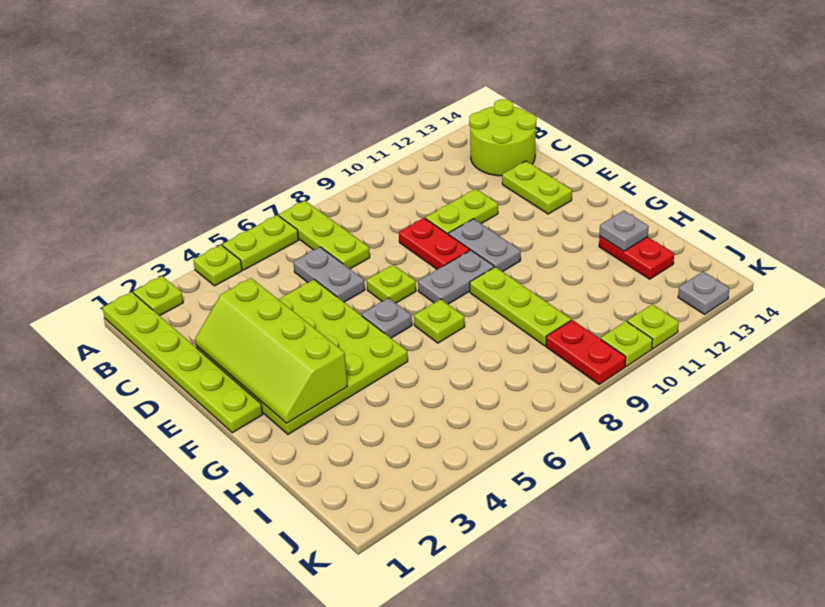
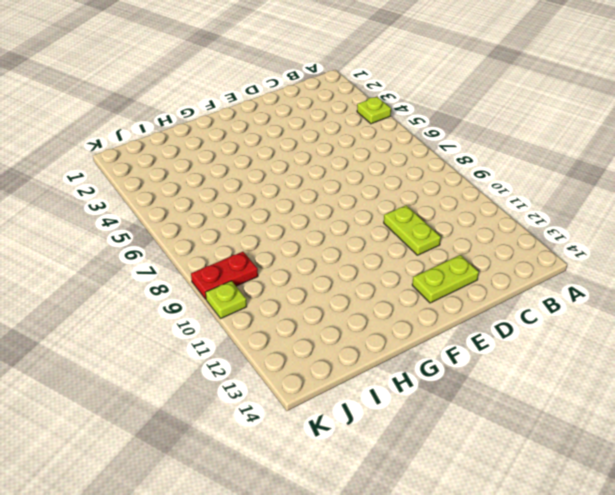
none -> lime plate A1:F1 level 1
none -> lime plate A2 level 1
none -> lime plate A5:A6 level 1

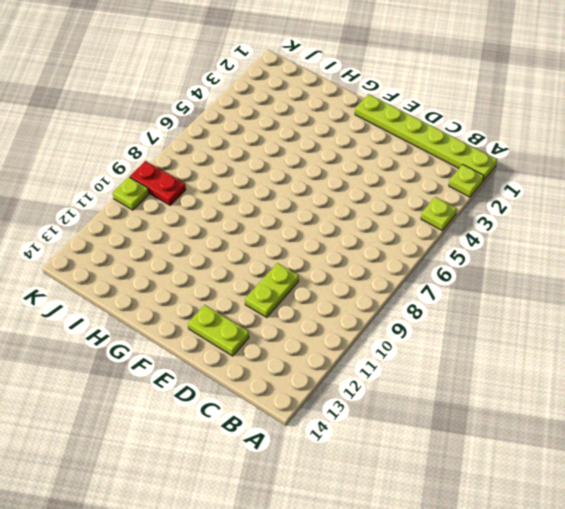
none -> lime plate A5:A6 level 1
none -> lime plate A7:C7 level 1
none -> lime round brick B13:C14 level 1

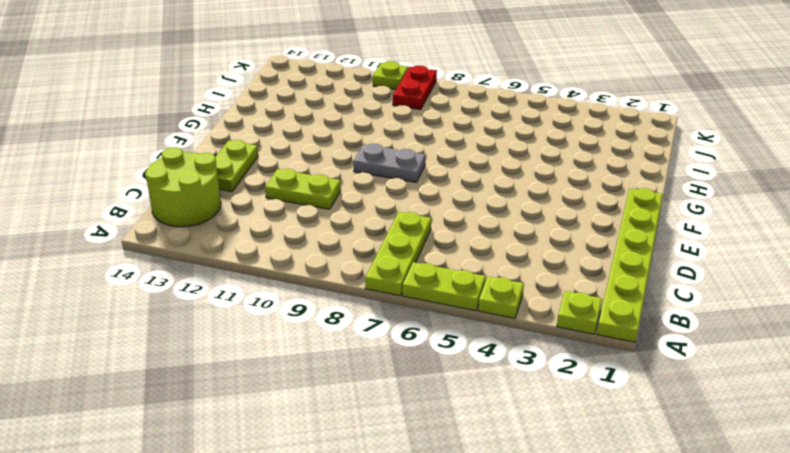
none -> grey plate C6:D6 level 1
none -> lime plate D2:G5 level 1
none -> red plate D9:E9 level 1

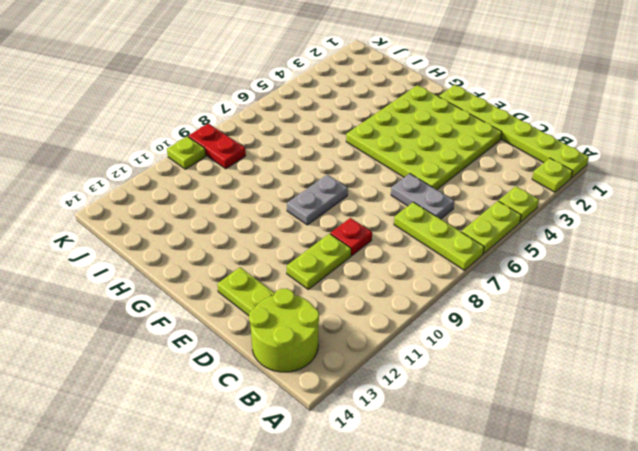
red plate D9 level 1 -> red plate D9:E9 level 1
none -> lime plate E7 level 1
none -> grey plate E10:F10 level 1
none -> grey plate F6 level 1

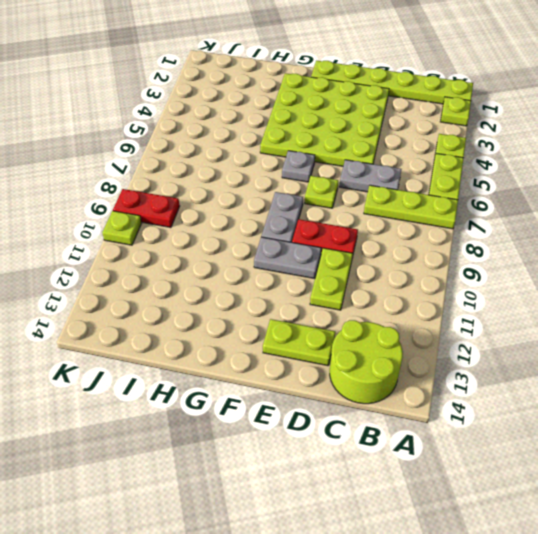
none -> lime plate G7 level 1
none -> lime plate G9:I9 level 1
none -> red plate H13:I13 level 1

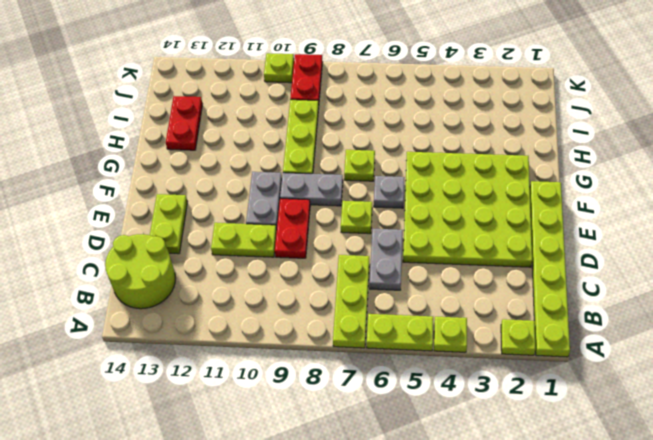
none -> lime plate K11 level 1
none -> grey plate K13 level 1
none -> lime slope D2:G3 level 2 top 3

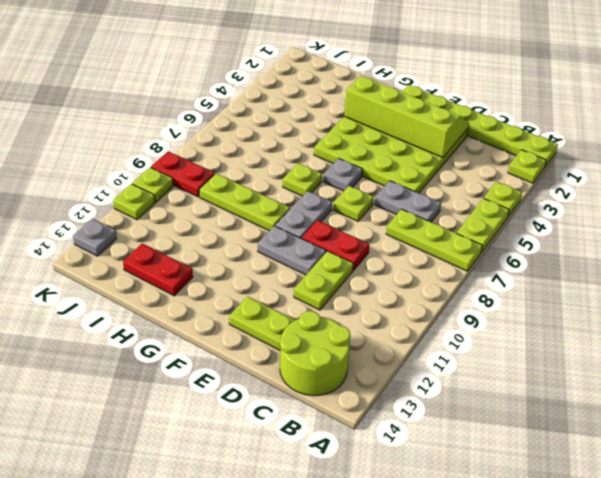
none -> grey plate H13 level 2

